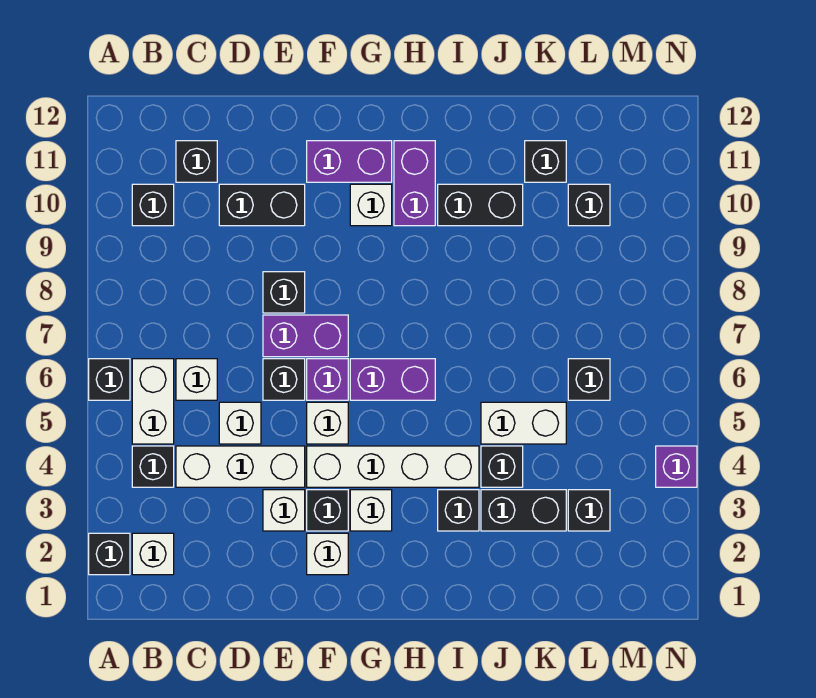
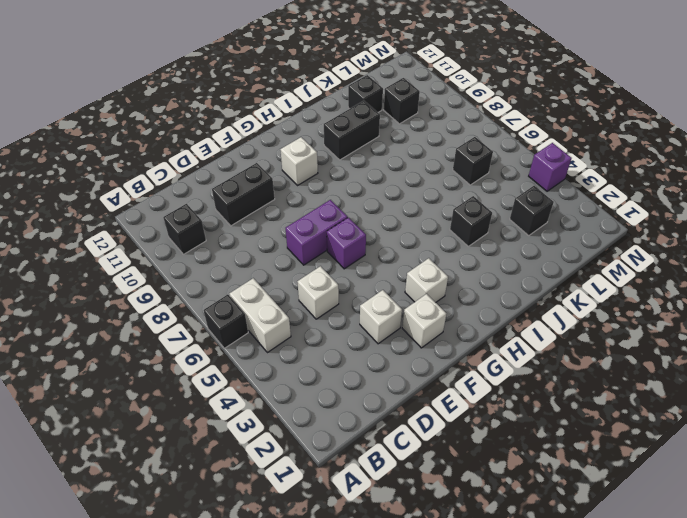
none -> black brick A2 level 1
none -> white brick B2 level 1
none -> black brick B4 level 1
none -> white brick C4:E4 level 1

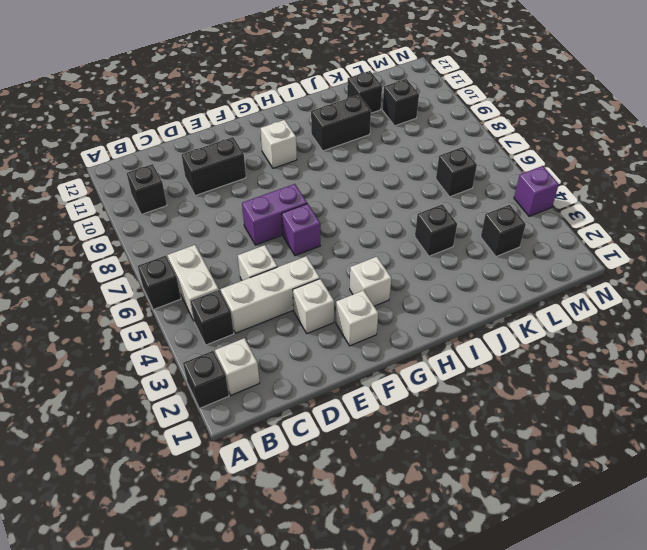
none -> white brick C6 level 1
none -> black brick C11 level 1
none -> black brick E6 level 1
none -> black brick E8 level 1

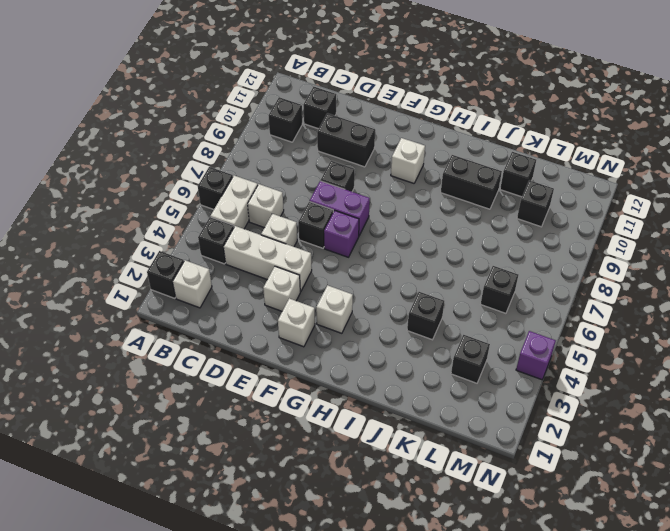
none -> black brick F3 level 1
none -> white brick F4:I4 level 1
none -> white brick F5 level 1
none -> purple brick F11:G11 level 1

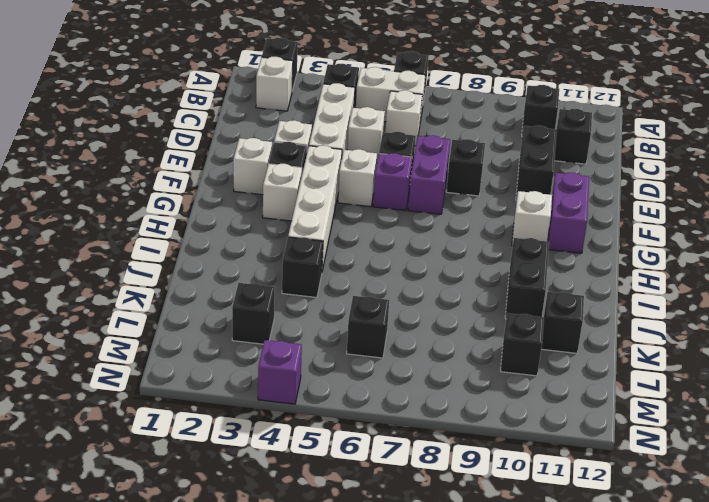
none -> purple brick G6:H6 level 1
none -> purple brick H10:H11 level 1
none -> black brick I3 level 1
none -> black brick J3:K3 level 1

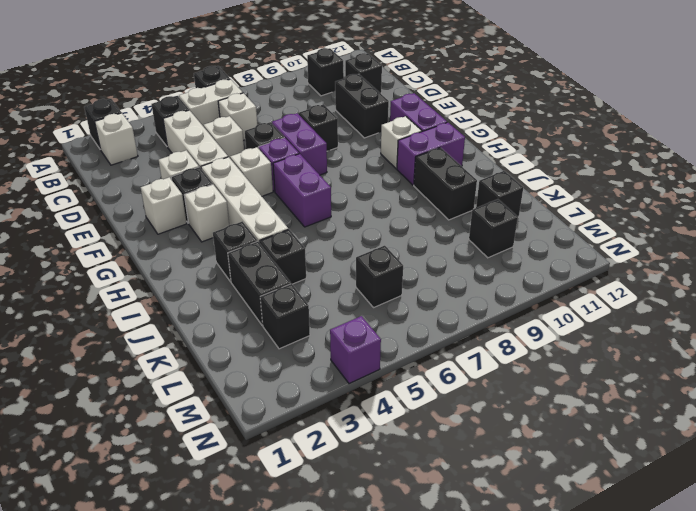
none -> white brick J5:K5 level 1

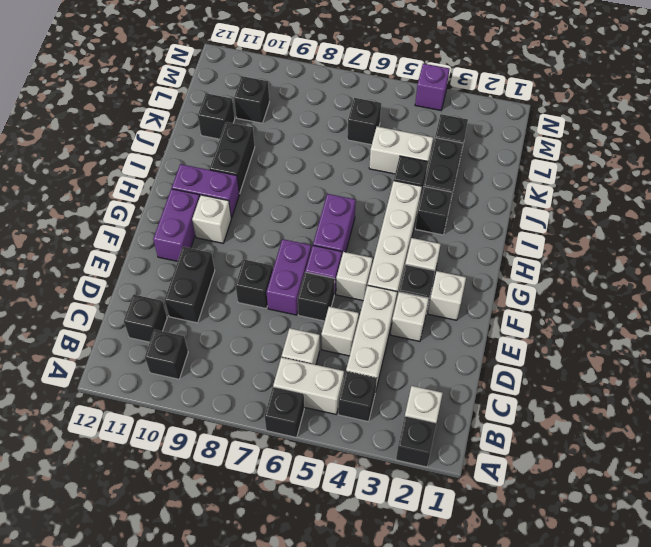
white brick K4:K5 level 1 -> white brick J5:K5 level 1

